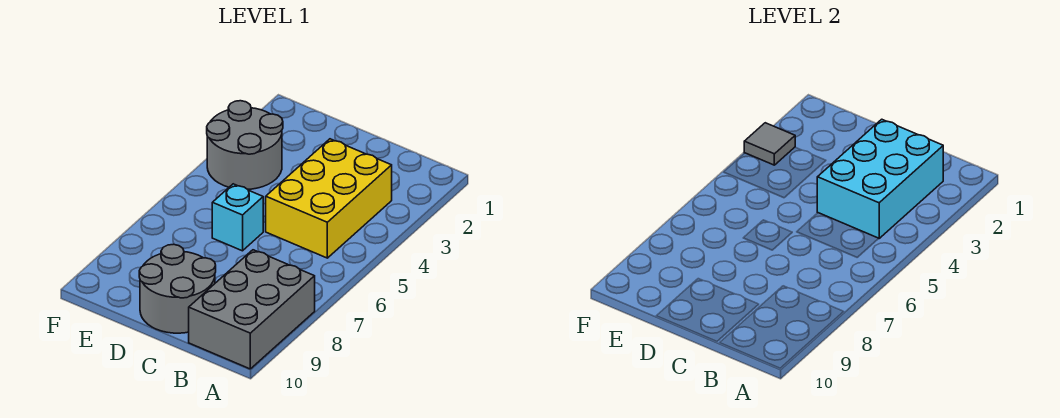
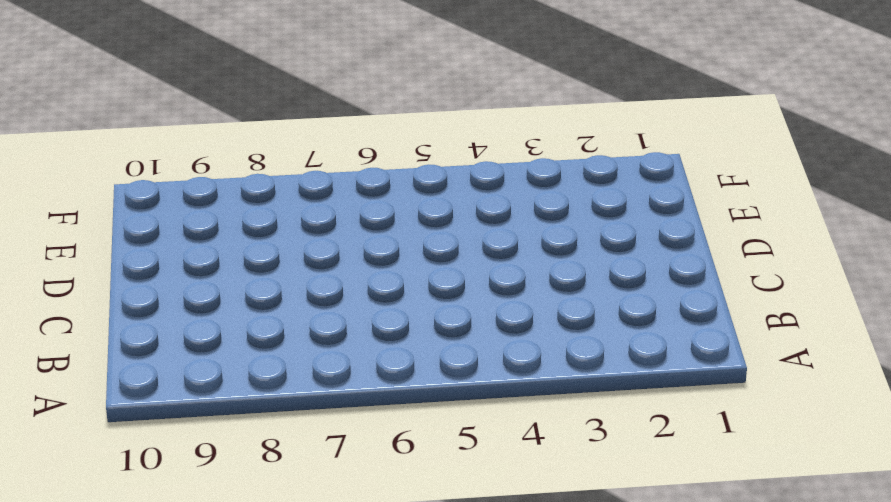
none -> grey brick A8:B10 level 1
none -> yellow brick B3:C5 level 1

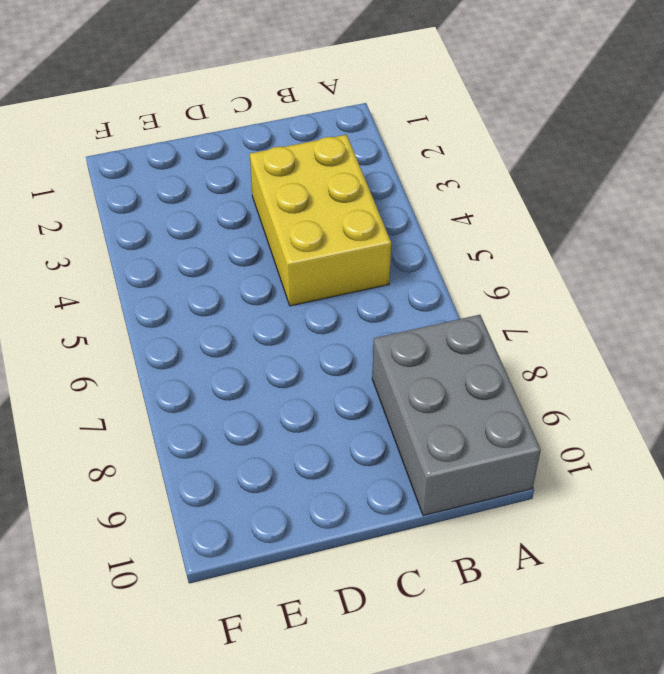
none -> grey round brick C9:D10 level 1
none -> cyan brick D6 level 1

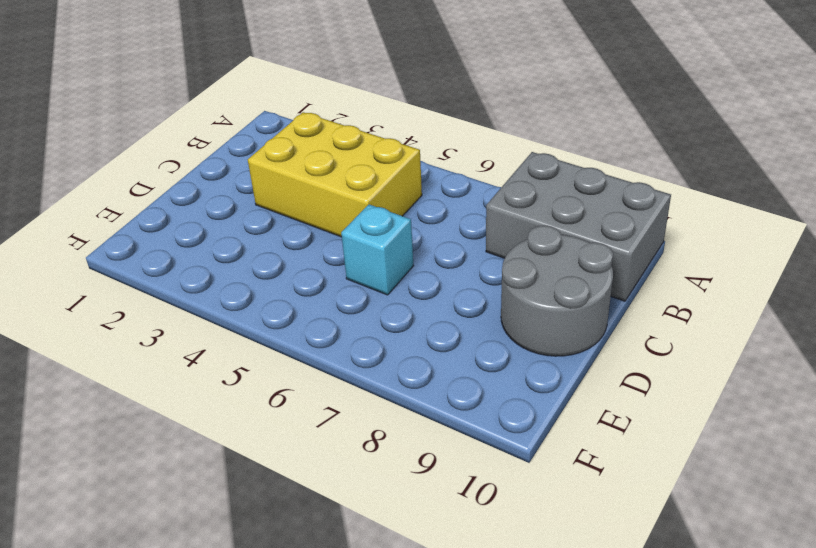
none -> grey round brick E3:F4 level 1
none -> cyan brick B2:C4 level 2

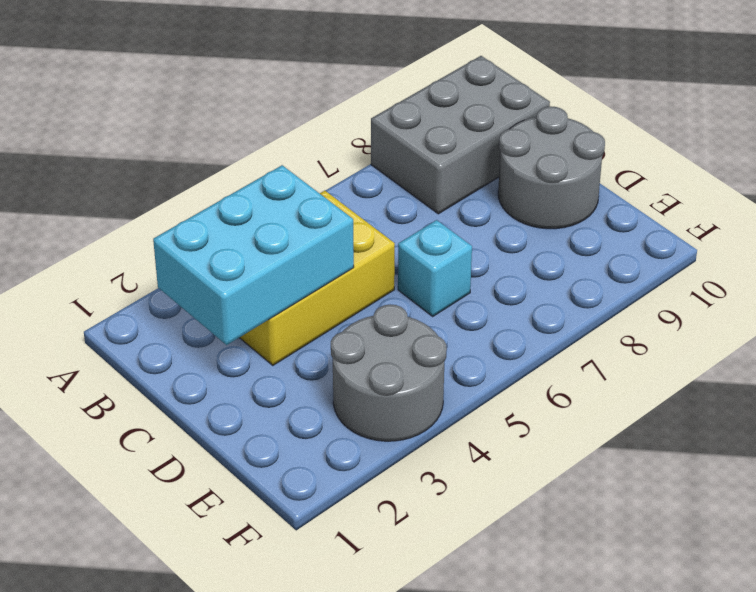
none -> grey tile F3 level 2

